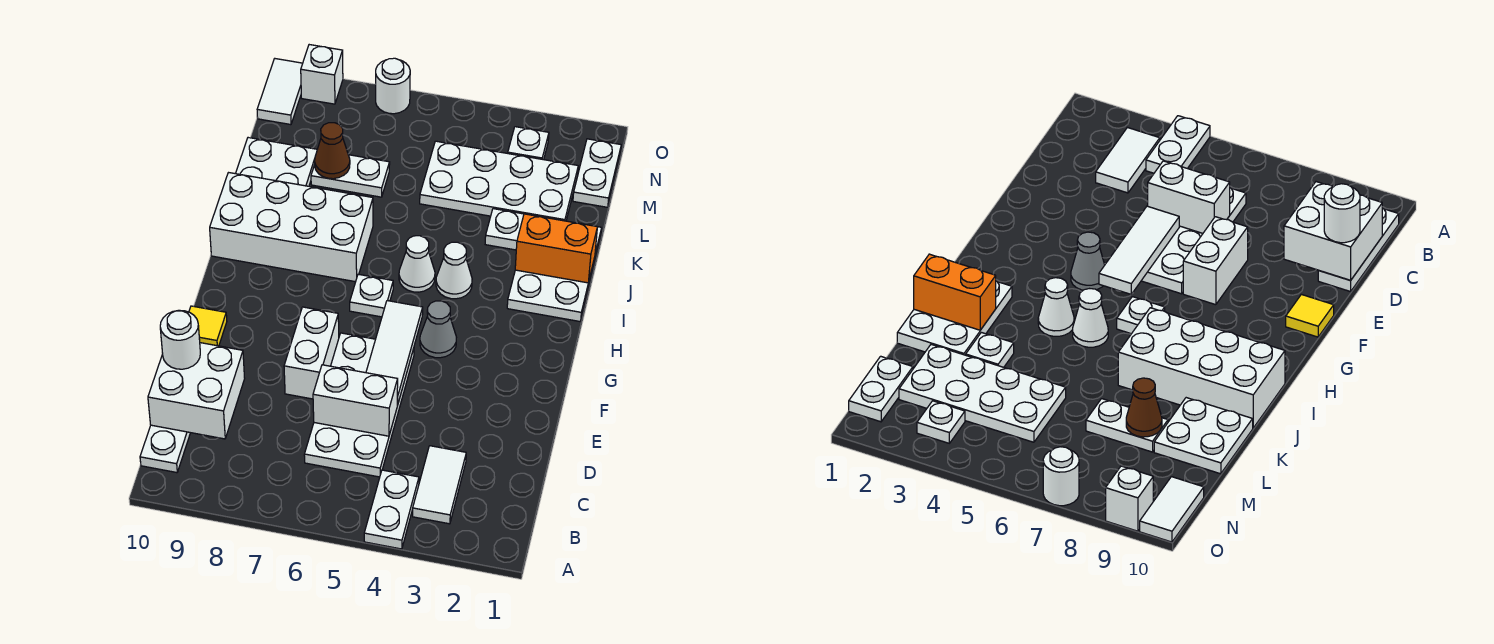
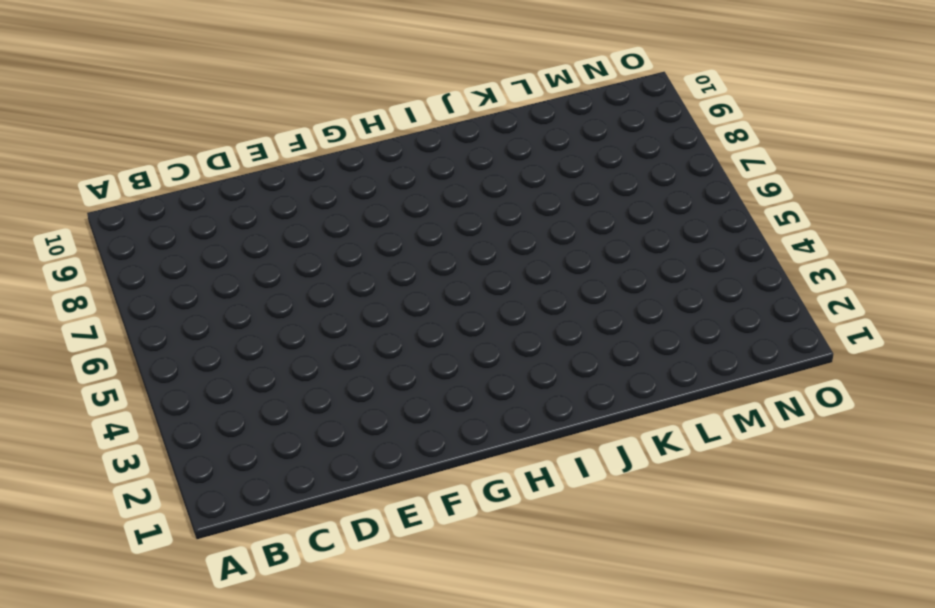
none -> white plate A4:B4 level 1
none -> white tile B3:C3 level 1
none -> white plate B10:D10 level 1

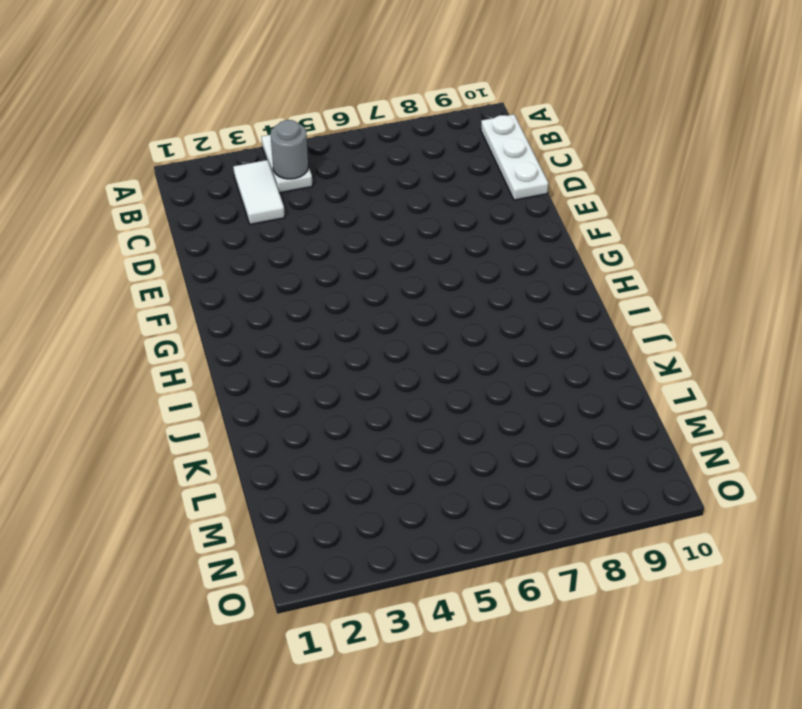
grey round brick B4 level 2 -> none
none -> white plate C5:F6 level 1
none -> white brick E7:F7 level 1
none -> yellow tile F10 level 1

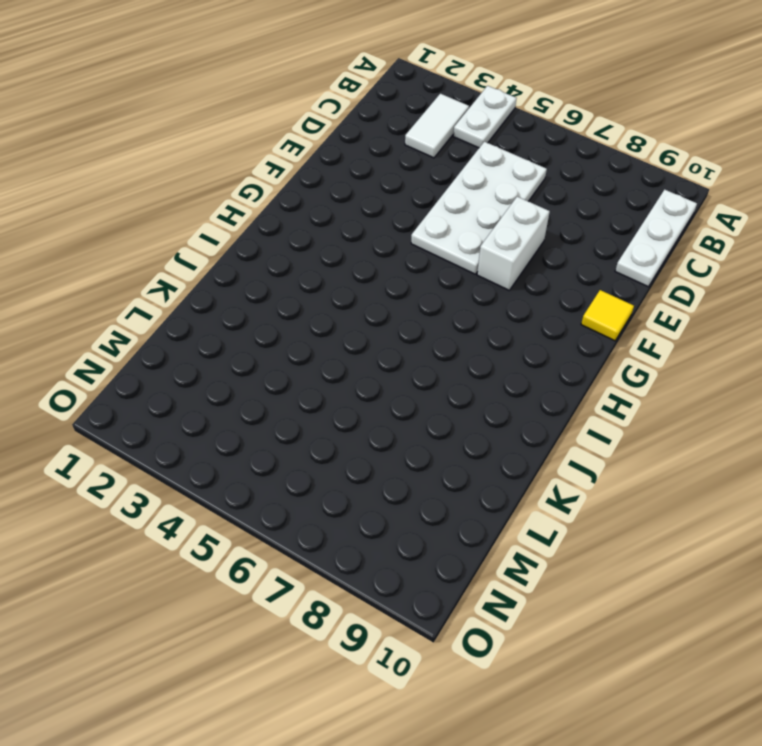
none -> grey cone G4 level 1
none -> white plate H6 level 1
none -> white plate I1:K2 level 1

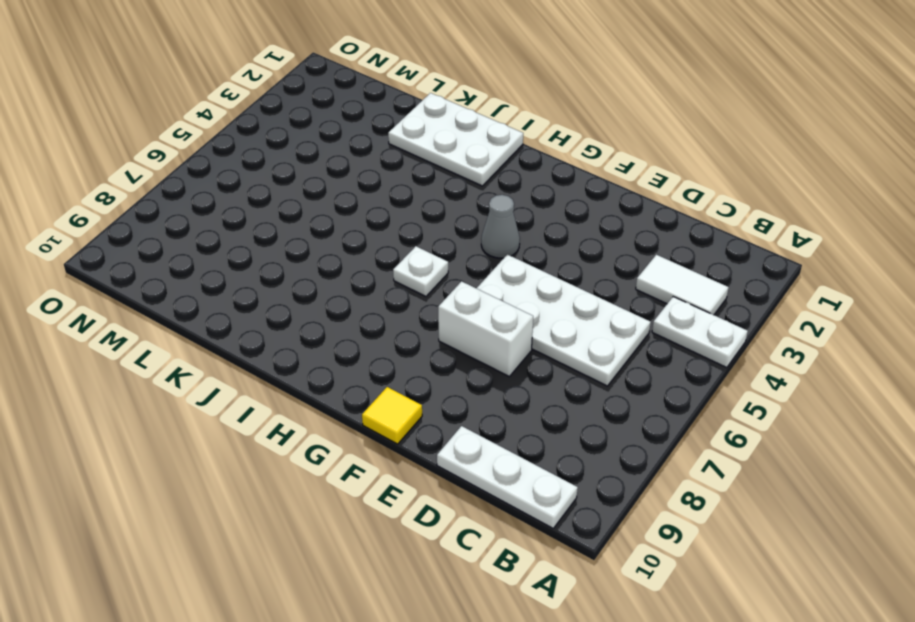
none -> white cone I4 level 1
none -> white cone I5 level 1
none -> white brick I7:J10 level 1

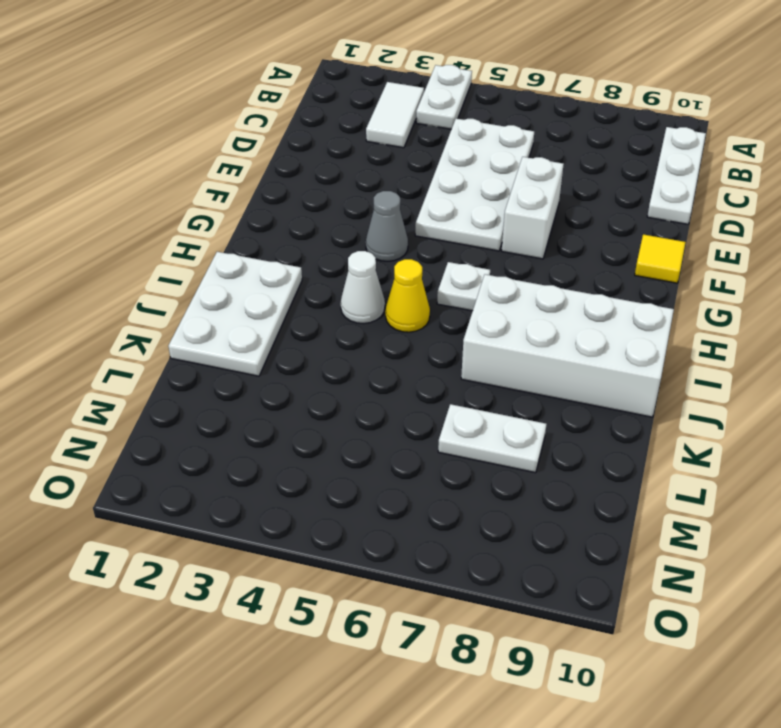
yellow cone I5 level 1 -> white cone I5 level 1
none -> white plate K3 level 1
none -> white plate K9:L10 level 1
none -> white plate L2:M5 level 1

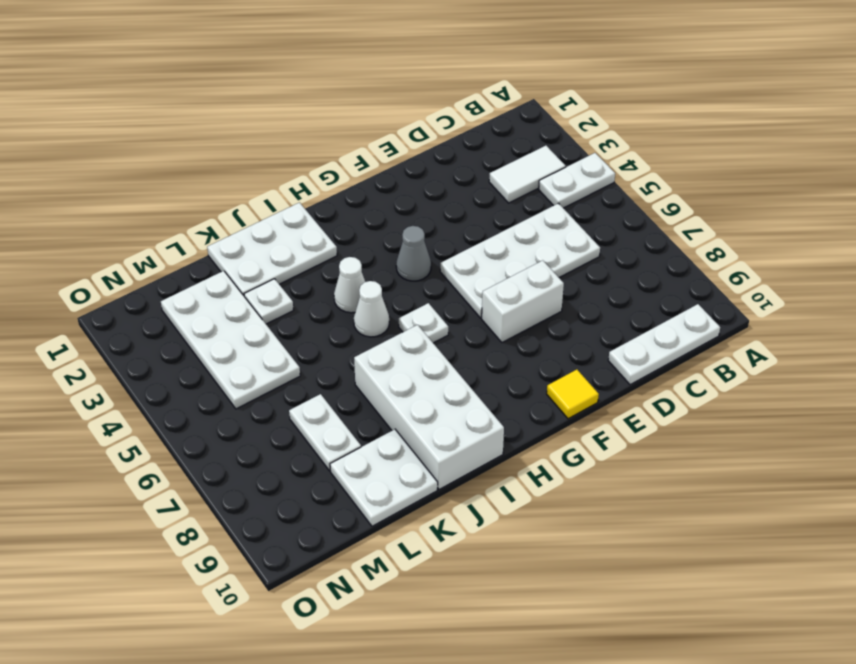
none -> white plate M1:N1 level 1
none -> white plate N3 level 1
none -> white tile N10:O10 level 1

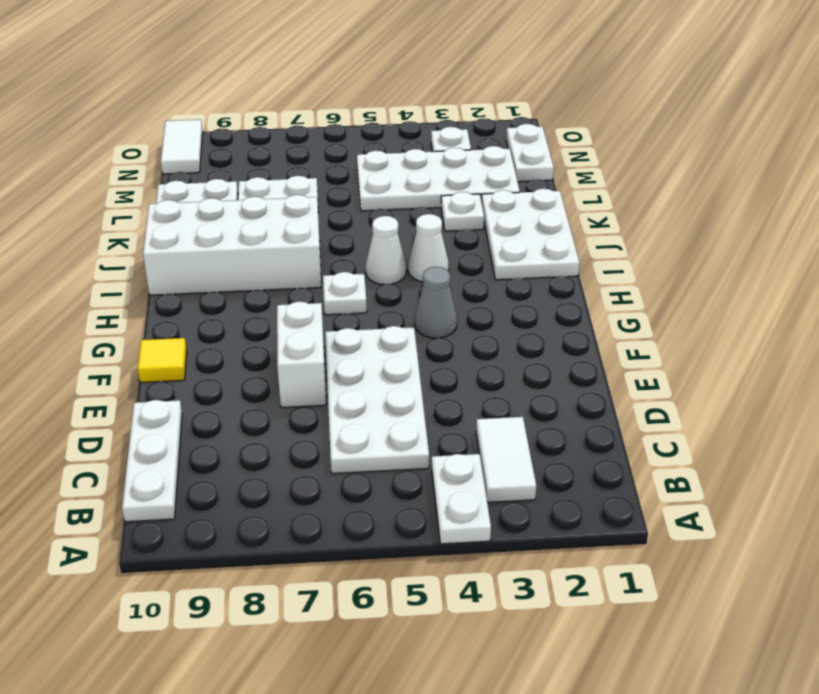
none -> white round brick O7 level 1
none -> white brick O9 level 1
none -> white brick C9:D10 level 2

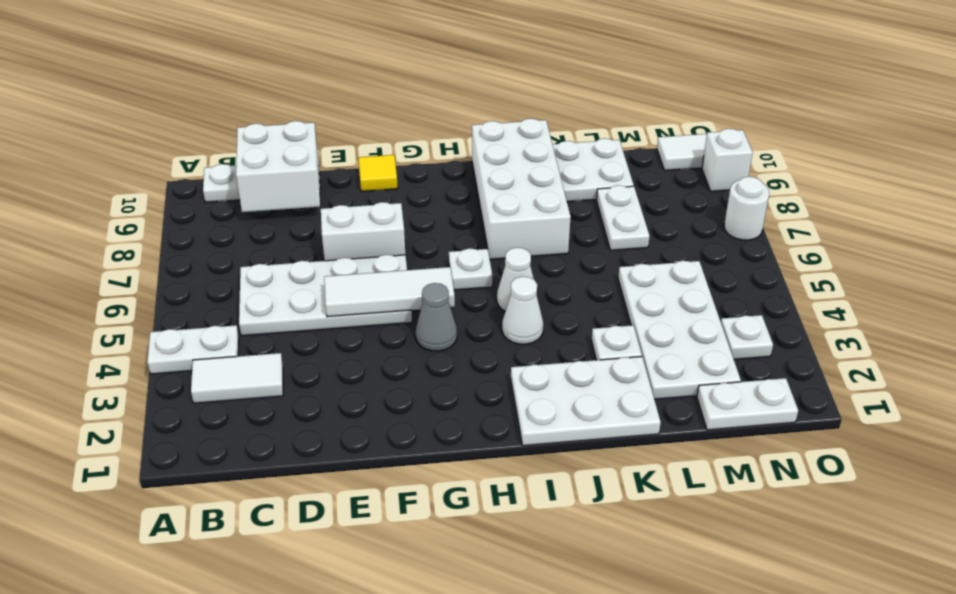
none -> white brick D5:D6 level 2
none -> orange brick J1:J2 level 2
none -> brown cone L8 level 2

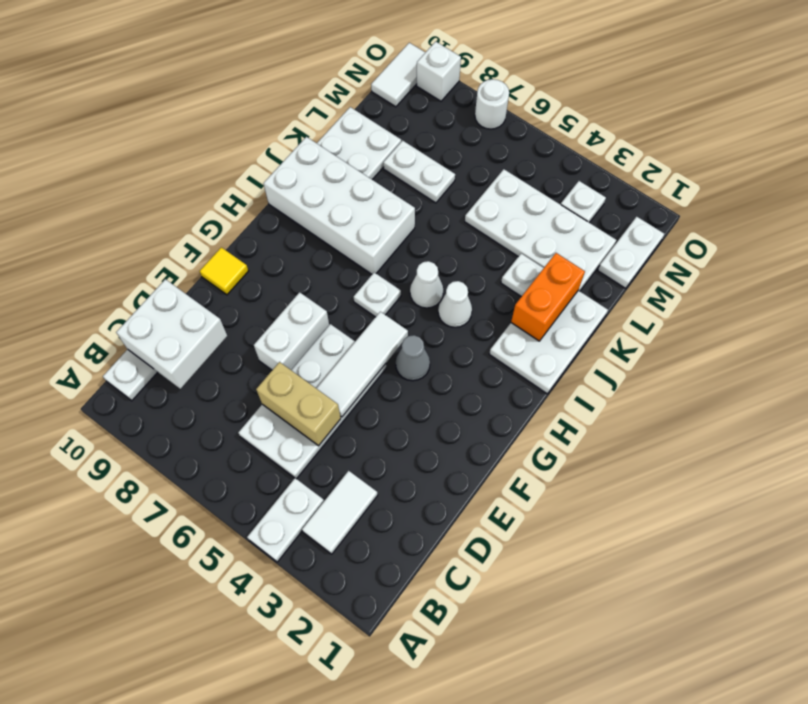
tan brick D5:D6 level 2 -> white brick D5:D6 level 2
orange brick J2:K2 level 2 -> orange brick J1:J2 level 2
none -> brown cone L8 level 2
none -> white round brick D10 level 3

